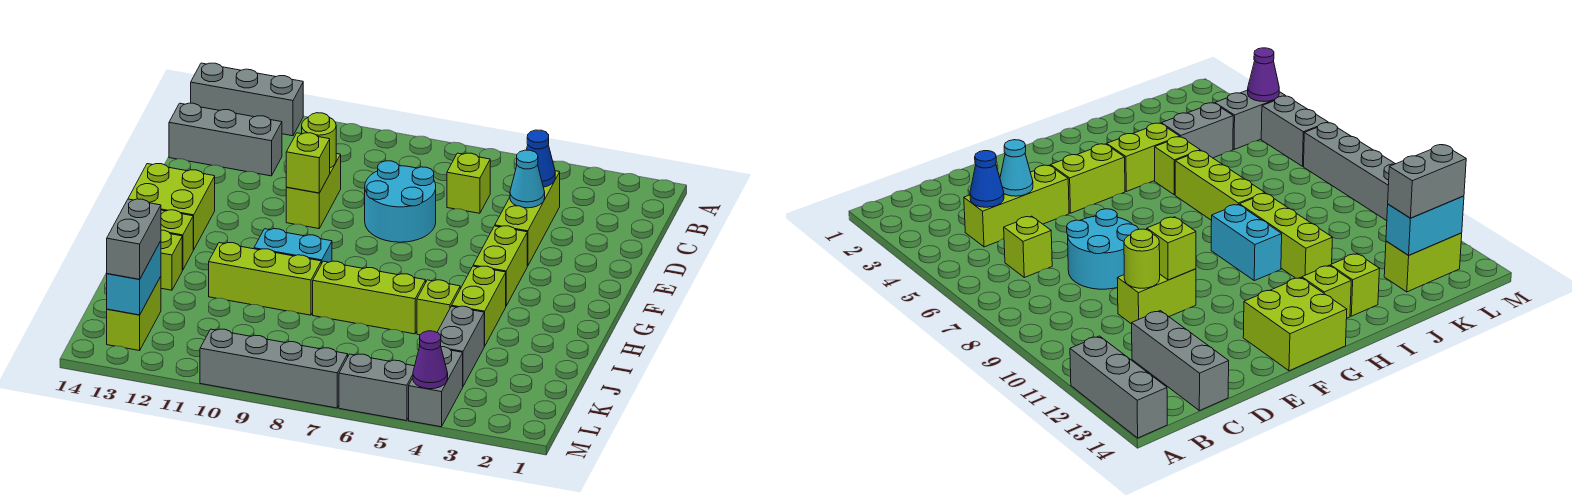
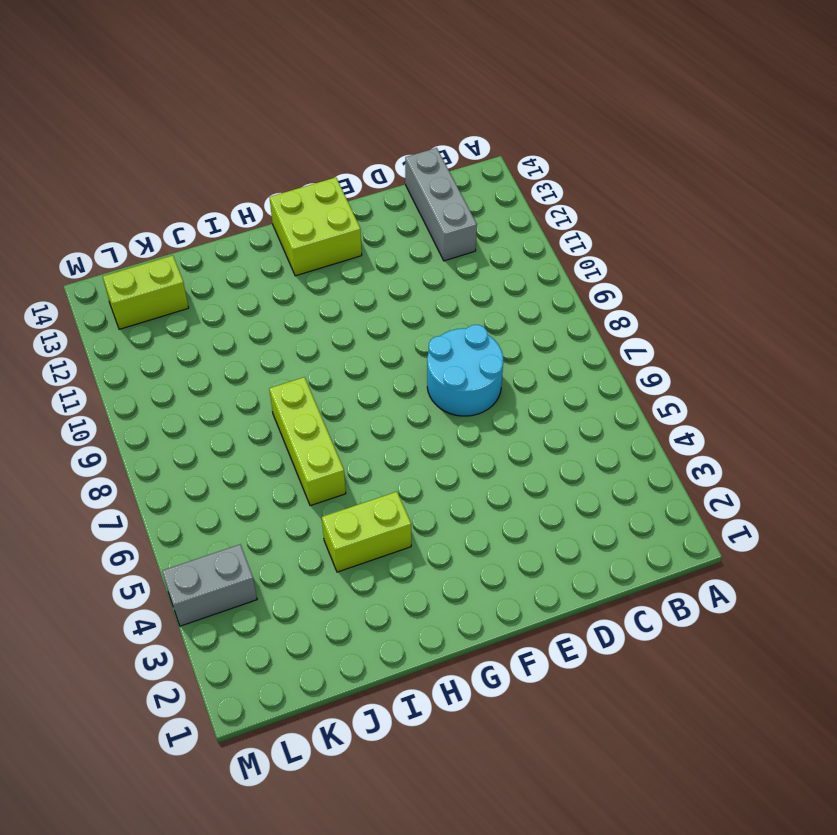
none -> grey brick A12:A14 level 1
none -> lime brick C4:E4 level 1
none -> lime brick C6 level 1

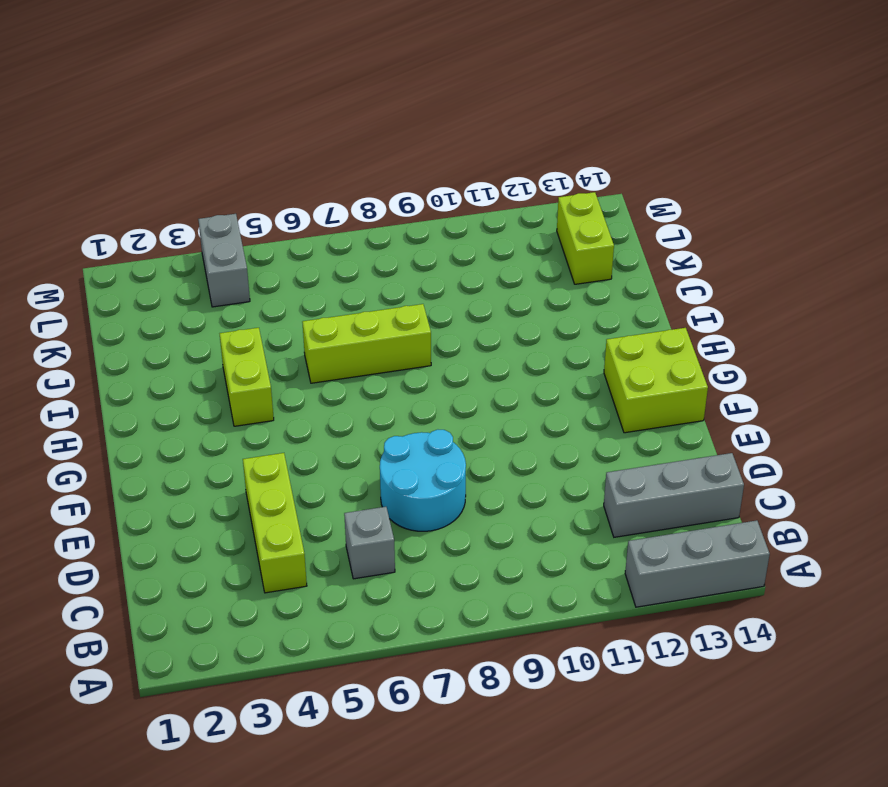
grey brick C6 level 1 -> lime brick C6 level 1
none -> lime brick D10:E10 level 1
none -> lime brick F4:G4 level 1
none -> cyan brick H9:H10 level 1

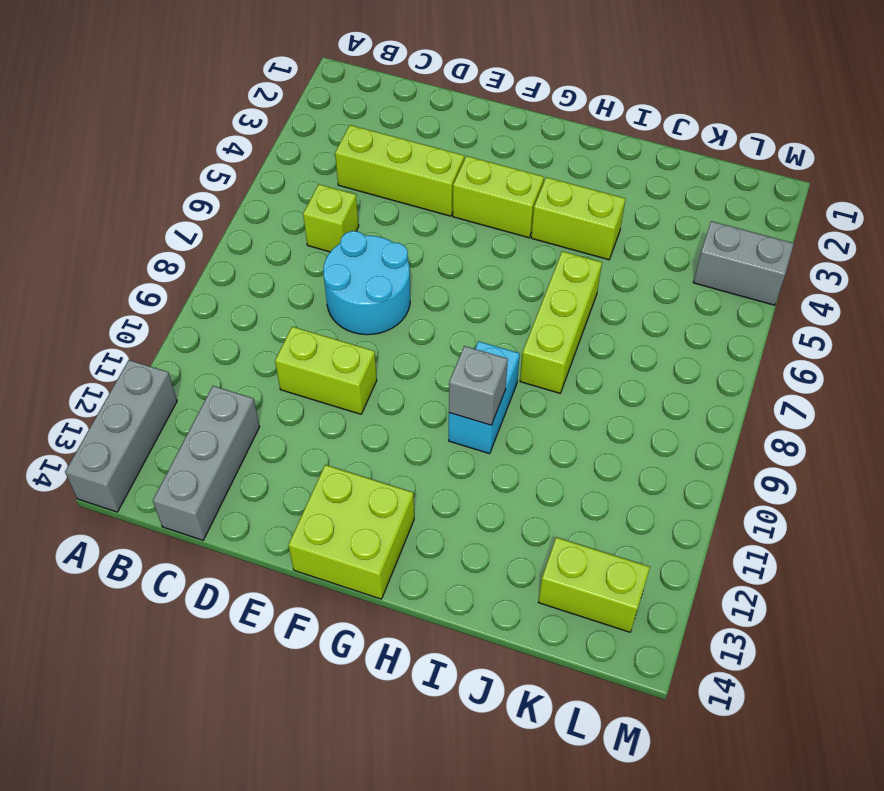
grey brick H10 level 2 -> none
none -> lime brick H13 level 1
none -> lime brick I5 level 1
none -> lime brick I9:I11 level 1

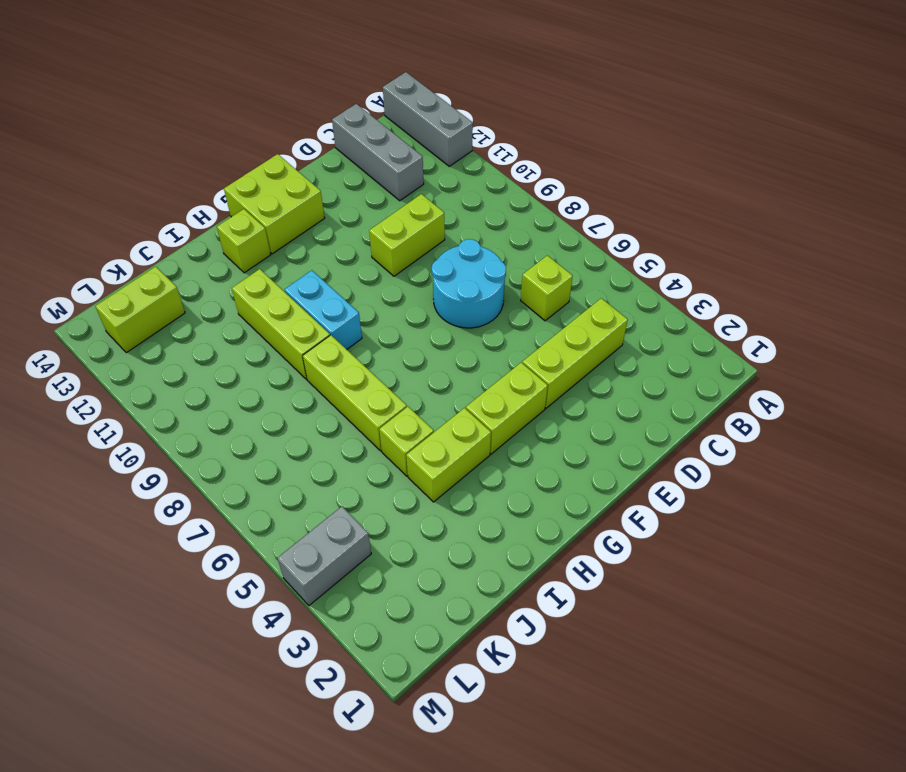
none -> lime brick I13 level 1
none -> grey brick J4:K4 level 1
none -> grey brick M5:M6 level 1

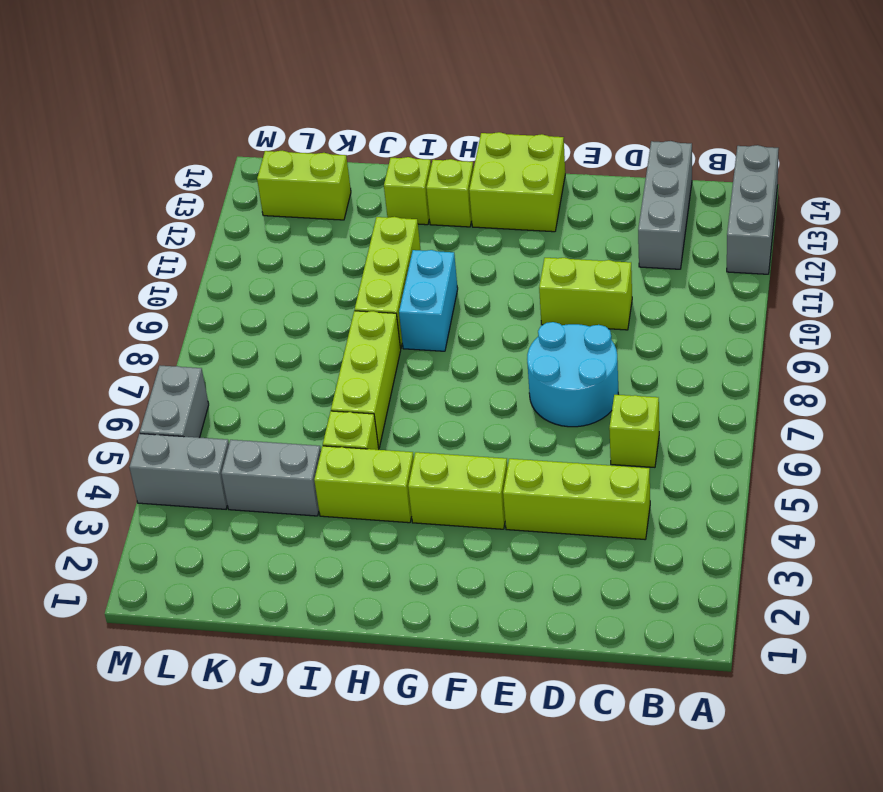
none -> grey brick M7:M10 level 1
none -> blue cone C4 level 2
none -> cyan cone D4 level 2

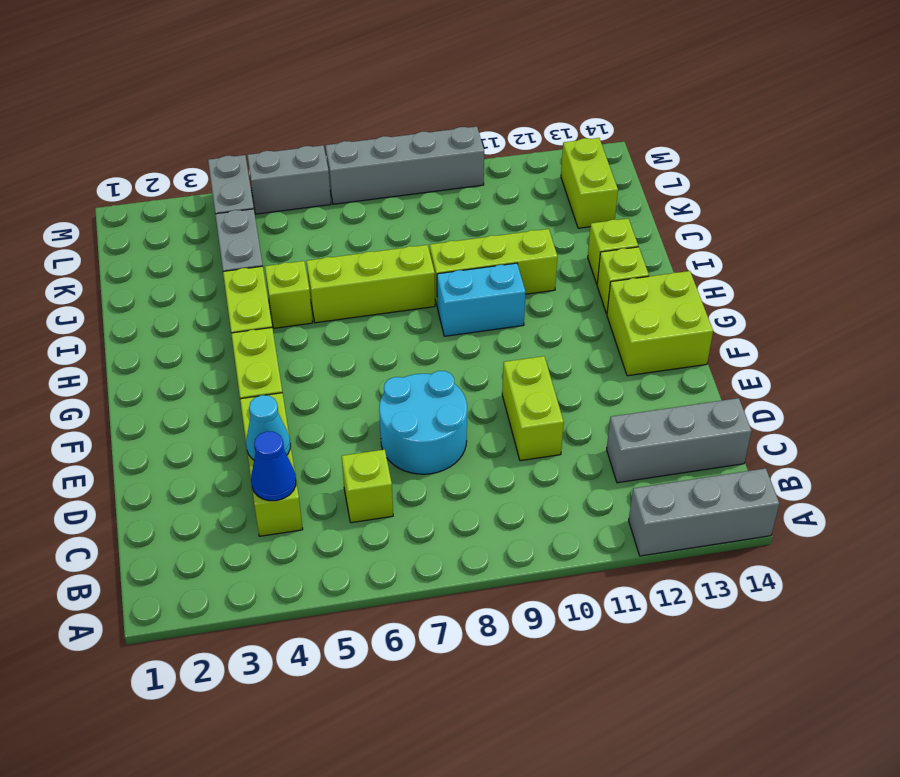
none -> lime round brick D10 level 2
none -> lime brick E10 level 2
none -> cyan brick K13:L13 level 2

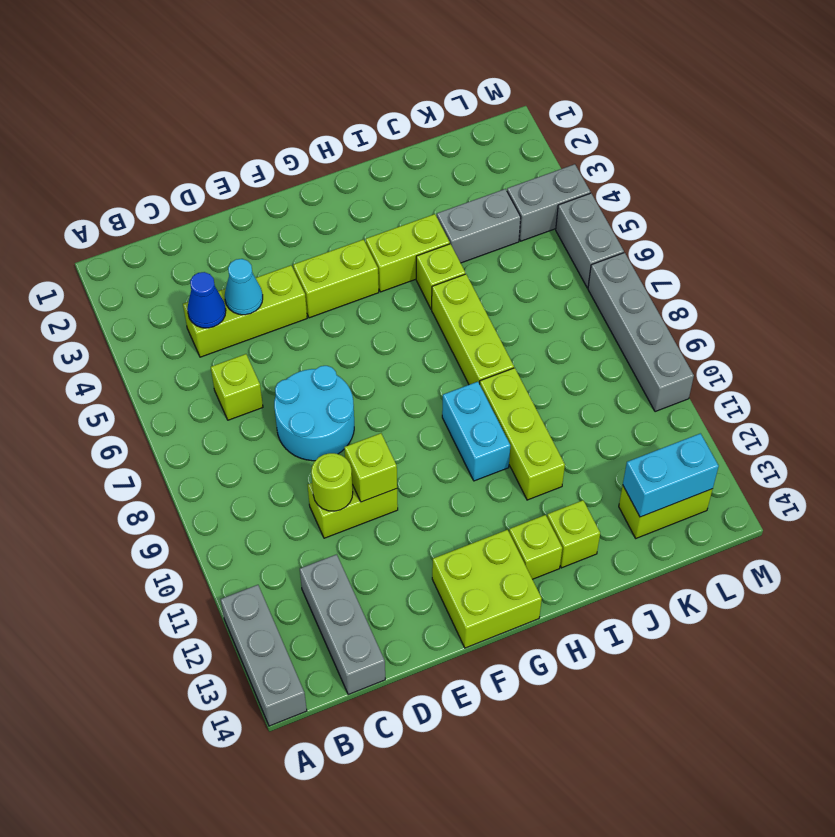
none -> purple cone M4 level 2
none -> grey brick K13:L13 level 3

